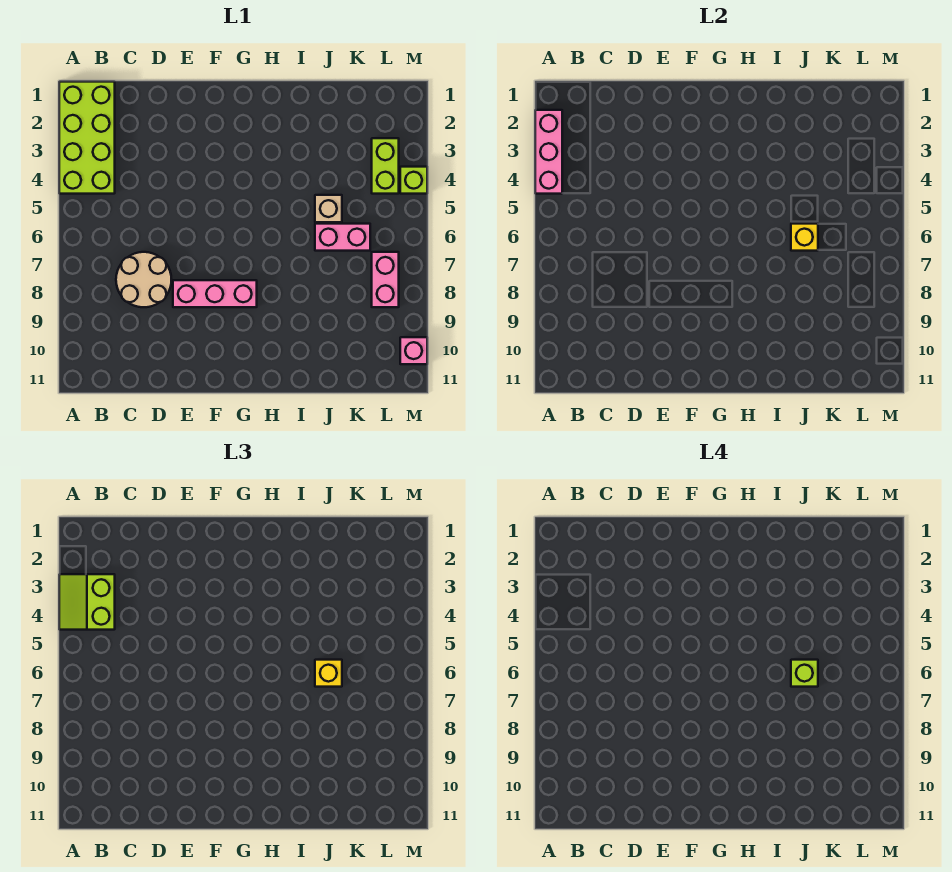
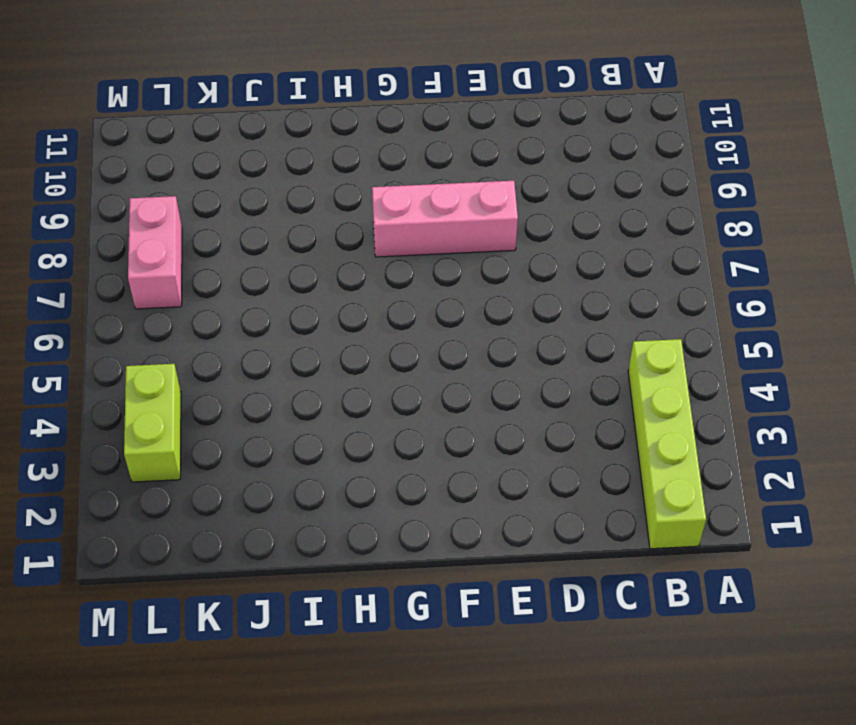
lime brick B1:B4 level 1 -> lime brick A1:B4 level 1
none -> tan round brick C7:D8 level 1
none -> tan brick J5 level 1
none -> pink brick J6:K6 level 1

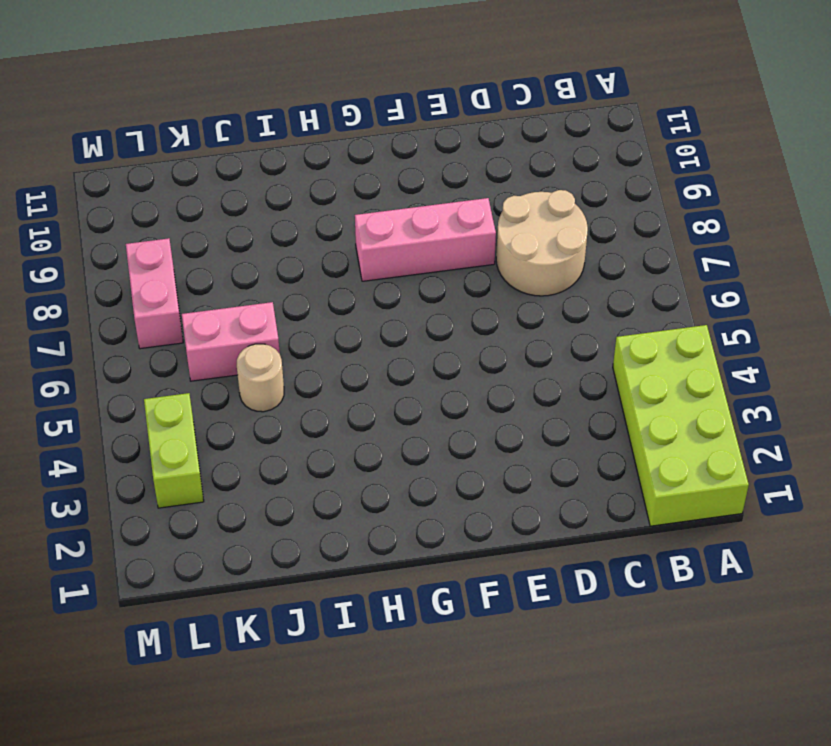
tan round brick J5 level 1 -> tan brick J5 level 1
none -> lime brick M4 level 1
none -> pink brick M10 level 1
none -> pink brick A2:A4 level 2

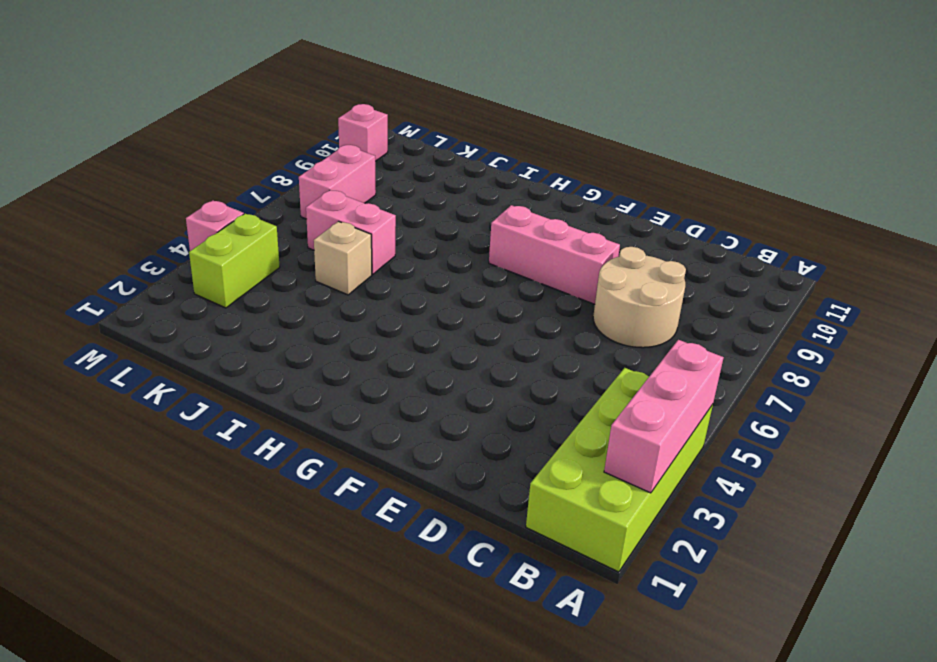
pink brick M4 level 1 -> lime brick M4 level 1
none -> yellow brick J6 level 2
none -> lime slope A3:B4 level 3 top B
none -> yellow brick J6 level 3

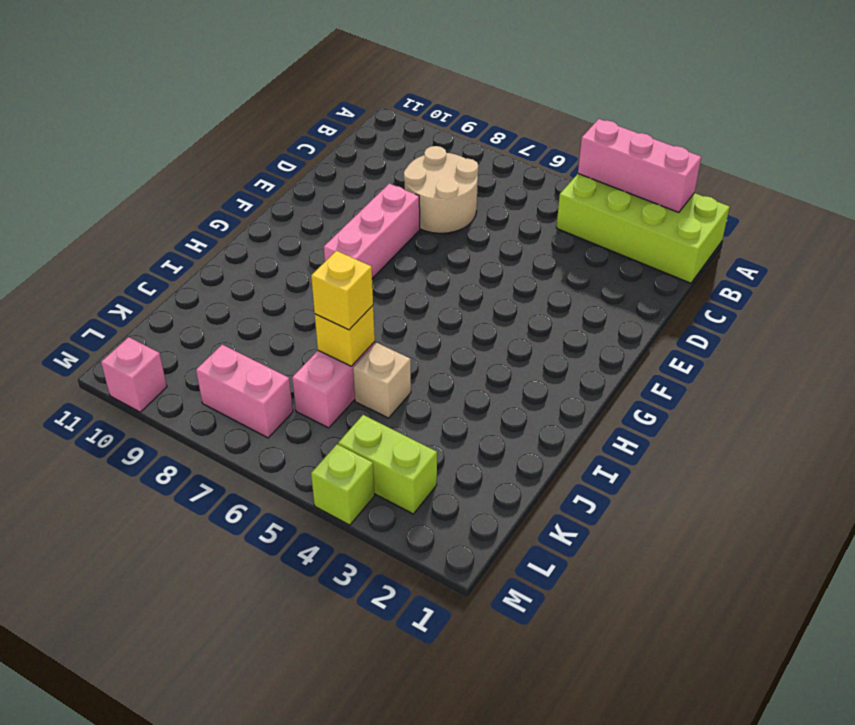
none -> lime slope A3:B4 level 3 top B
none -> lime brick J6 level 4

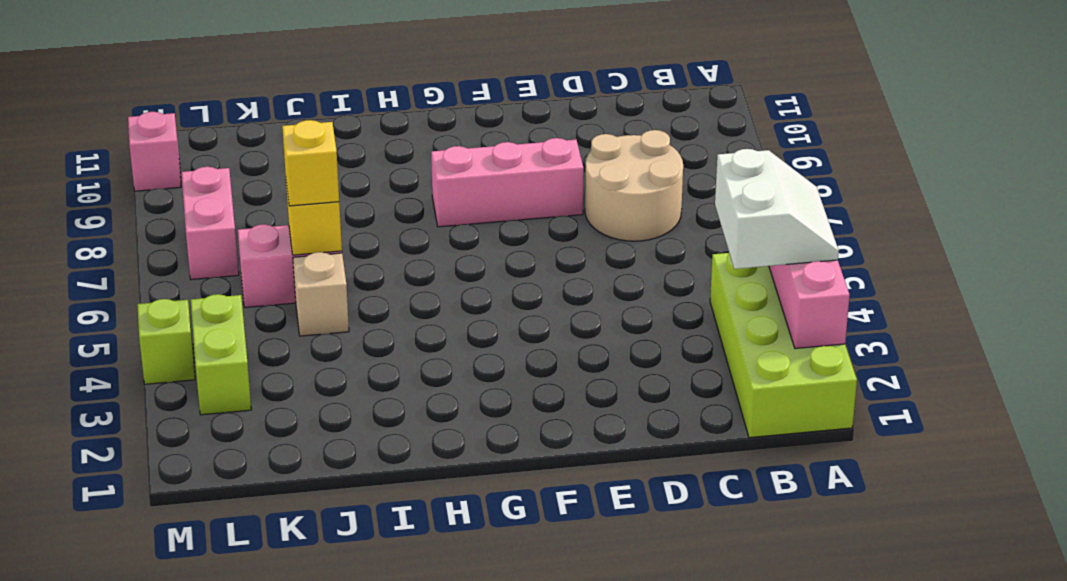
white slope A3:B4 level 3 top B -> lime slope A3:B4 level 3 top B
none -> lime brick J6 level 4

